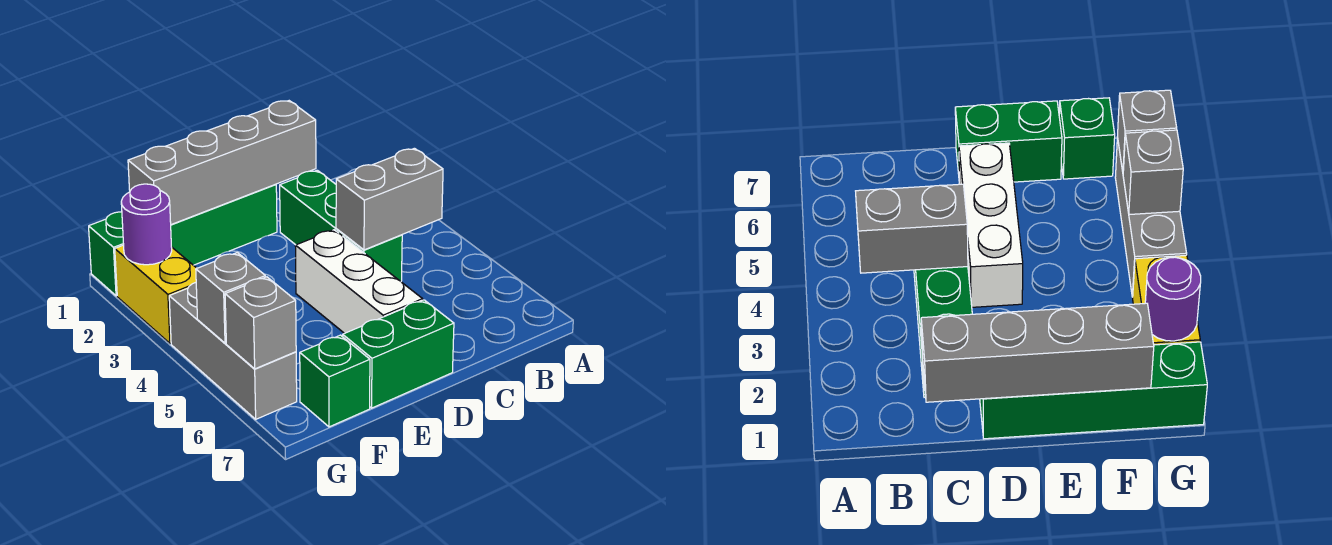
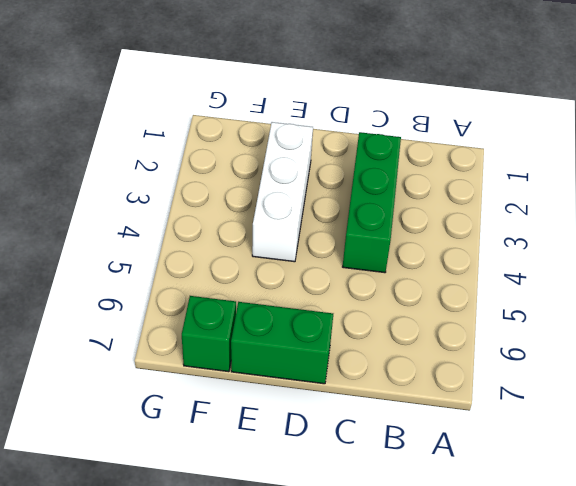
white brick E2:E4 level 1 -> white brick D4:D6 level 1
none -> green brick D1:G1 level 1
none -> yellow brick G2:G3 level 1
none -> grey brick G4:G6 level 1

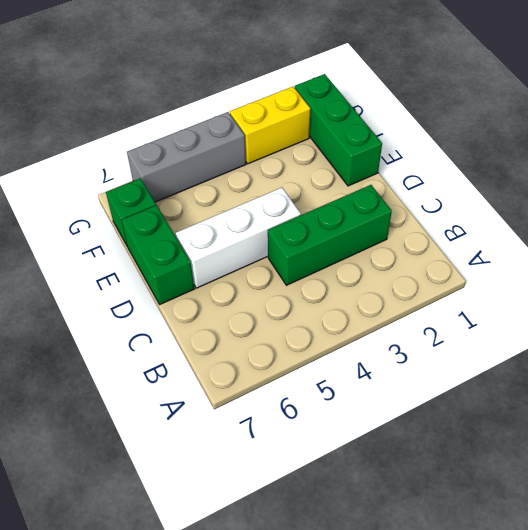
green brick E1:G1 level 1 -> green brick D1:G1 level 1
none -> grey brick B4:C4 level 2
none -> grey brick C1:F1 level 2
none -> purple round brick G2 level 2

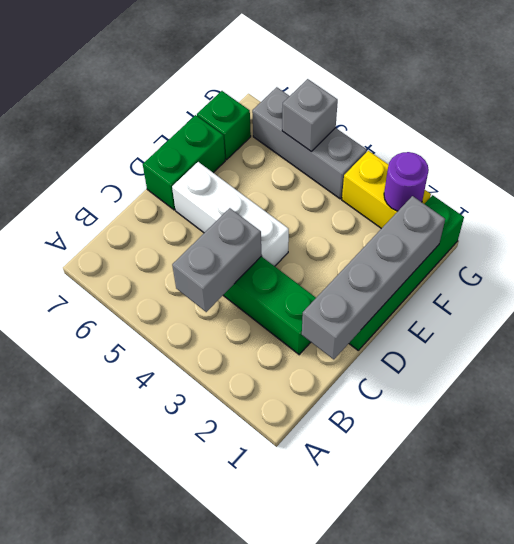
none -> grey brick G6 level 2

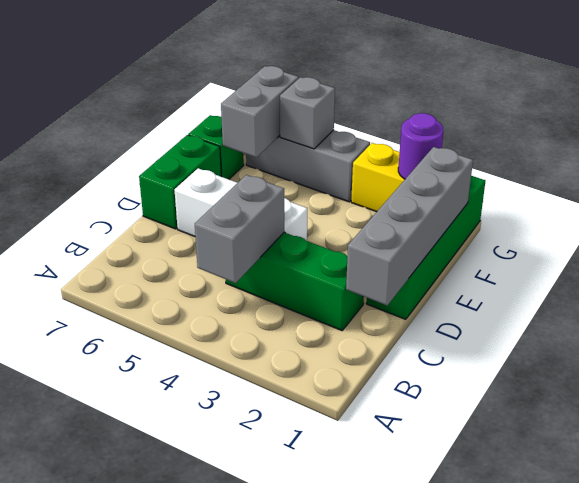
grey brick F6:G6 level 2 -> grey brick G6 level 2

